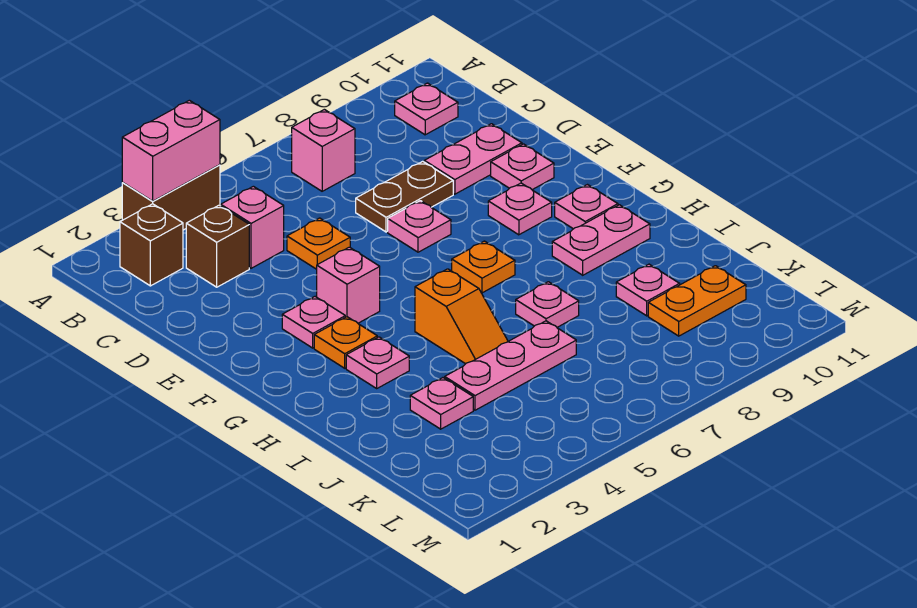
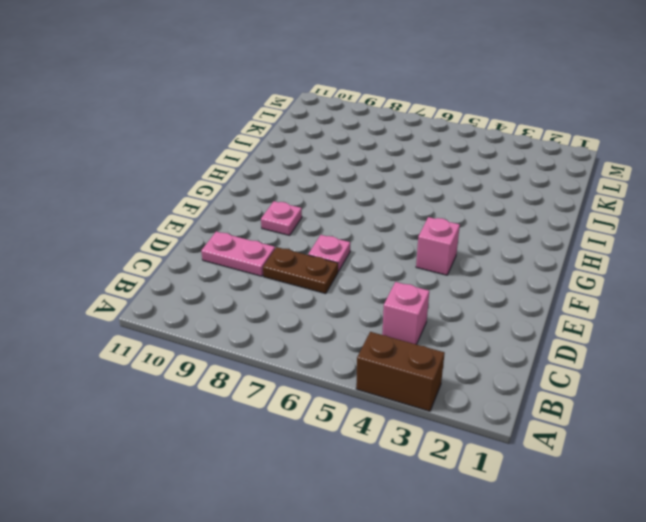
none -> brown brick B2 level 1
none -> pink brick B7 level 1
none -> pink plate B10 level 1

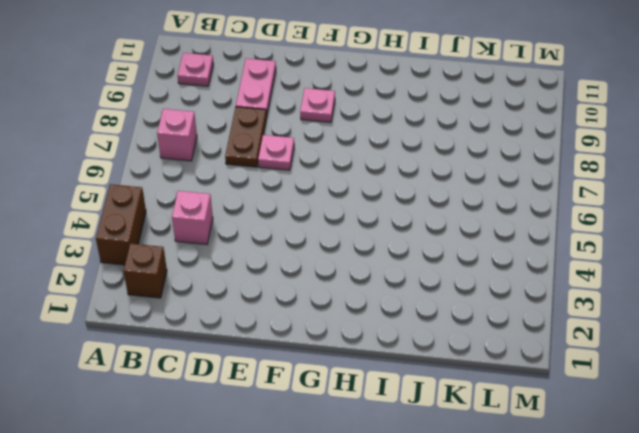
none -> brown brick C3 level 1
none -> orange plate D5 level 1
none -> pink plate E10 level 1

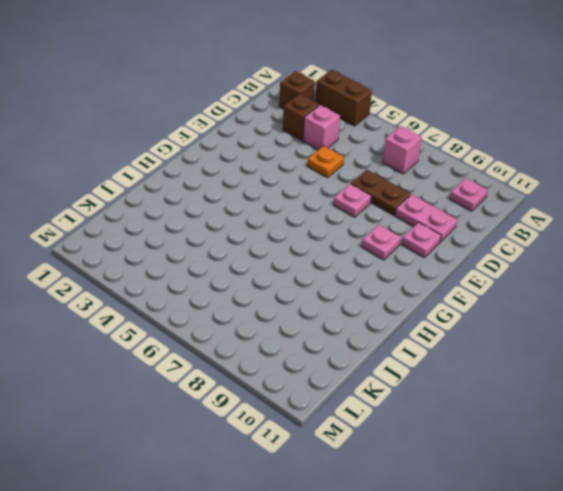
none -> pink plate F3 level 1
none -> pink brick F4 level 1
none -> orange plate G3 level 1

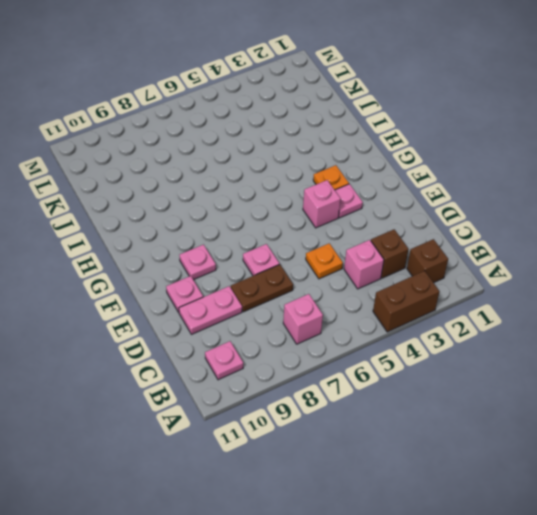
none -> orange plate G7 level 1
none -> pink plate G10 level 1
none -> pink plate H3 level 1

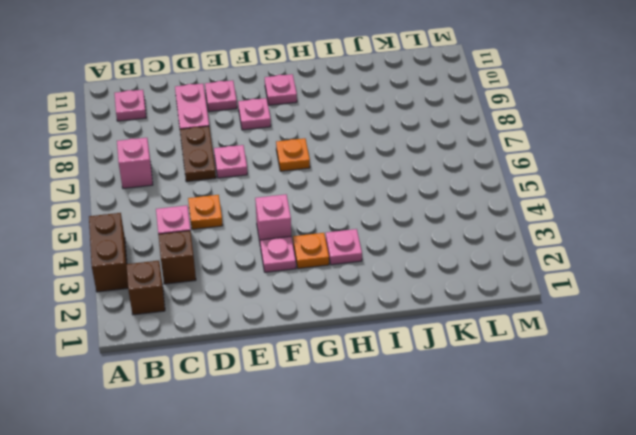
none -> orange slope H5:I5 level 1 top H
none -> pink plate H9:H10 level 1
none -> pink plate I7 level 1

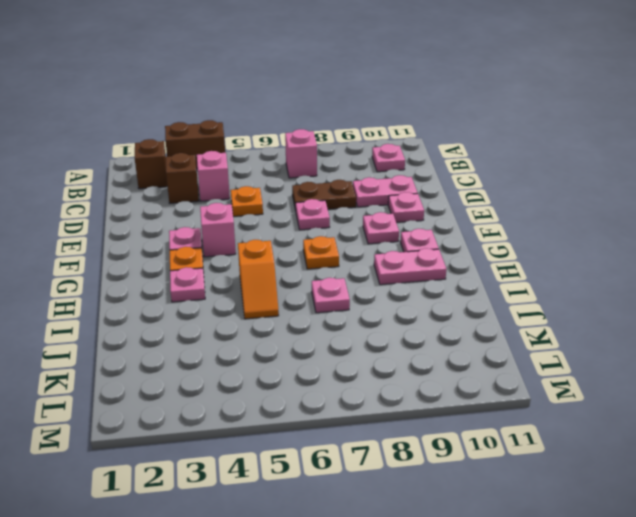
none -> pink plate J3 level 1
none -> pink plate J4:J6 level 1
none -> pink plate J9 level 1

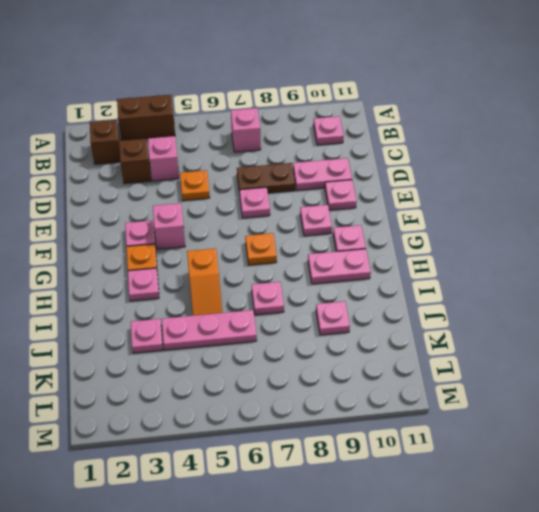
none -> orange plate K9:K10 level 1
none -> pink brick A3:A4 level 2

